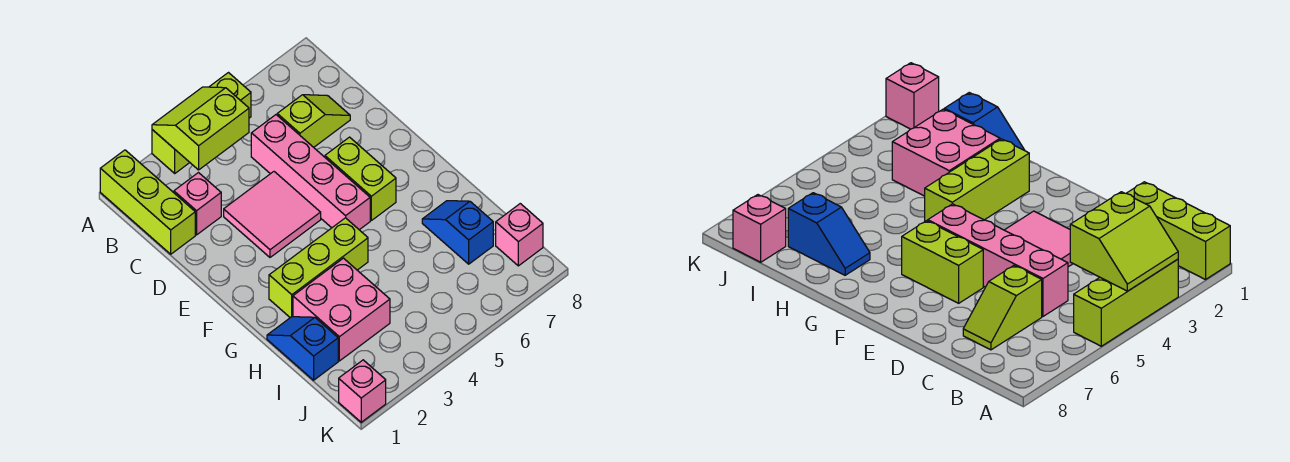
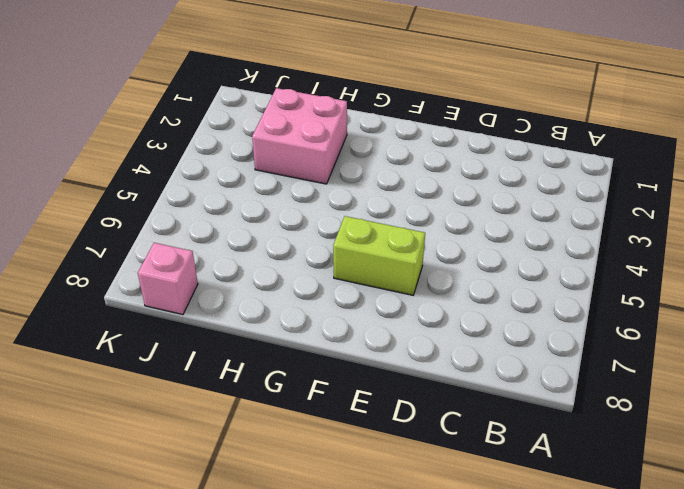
none -> lime brick A1:C1 level 1
none -> lime brick A3:A5 level 1
none -> pink brick C2 level 1

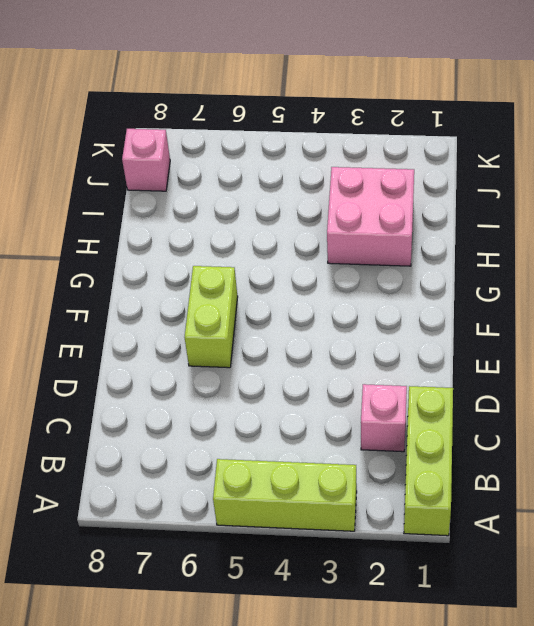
none -> pink brick C5:F5 level 1
none -> lime slope C6:C7 level 1 top 6
none -> pink tile D3:E4 level 1

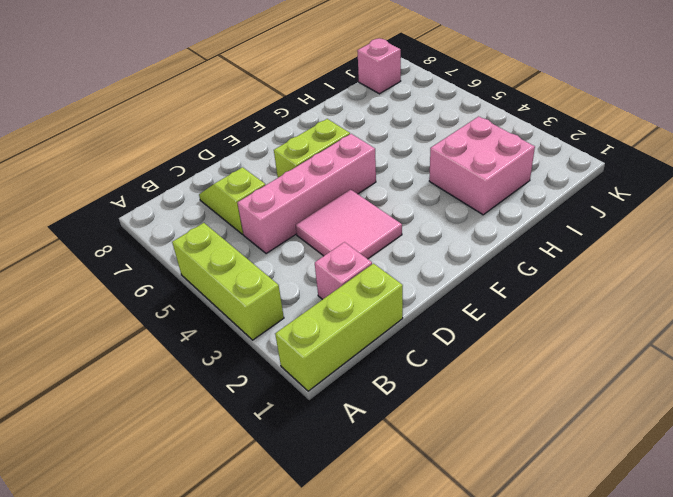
none -> lime brick G2:G4 level 1
none -> blue slope H1:I1 level 1 top I
none -> blue slope H7:I7 level 1 top I

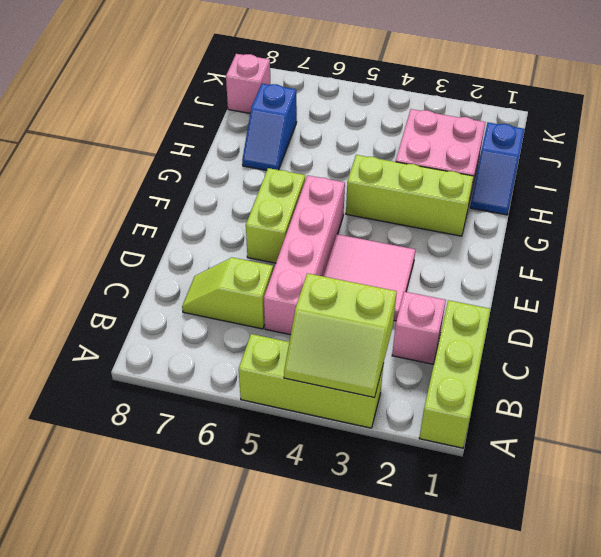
none -> pink brick K1 level 1

